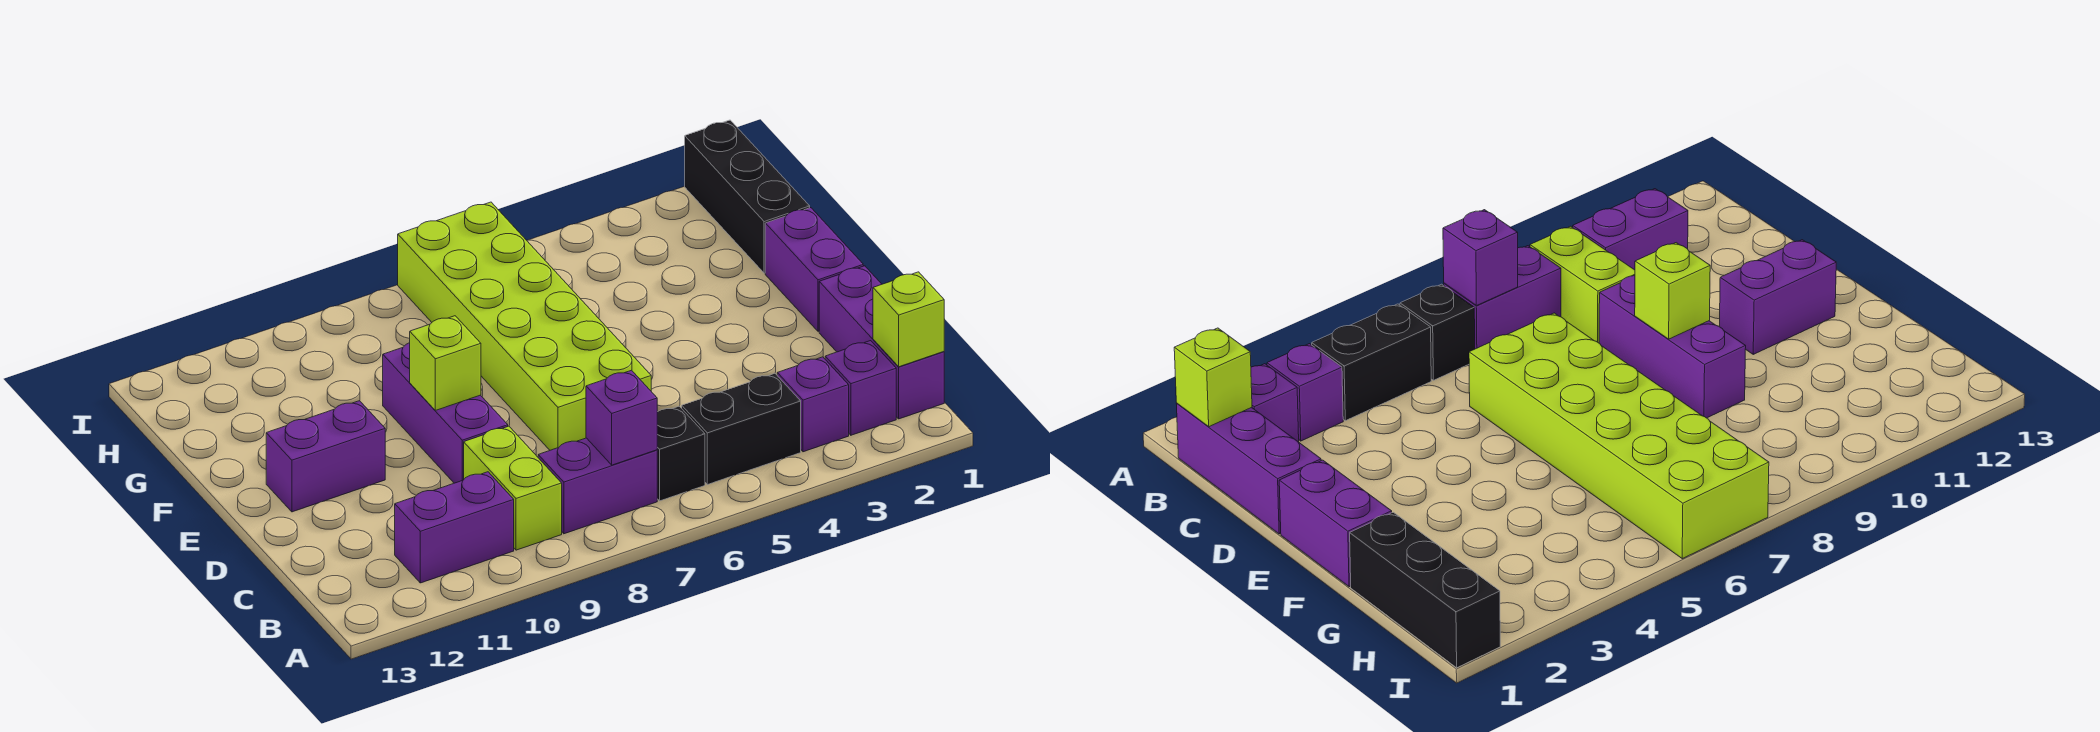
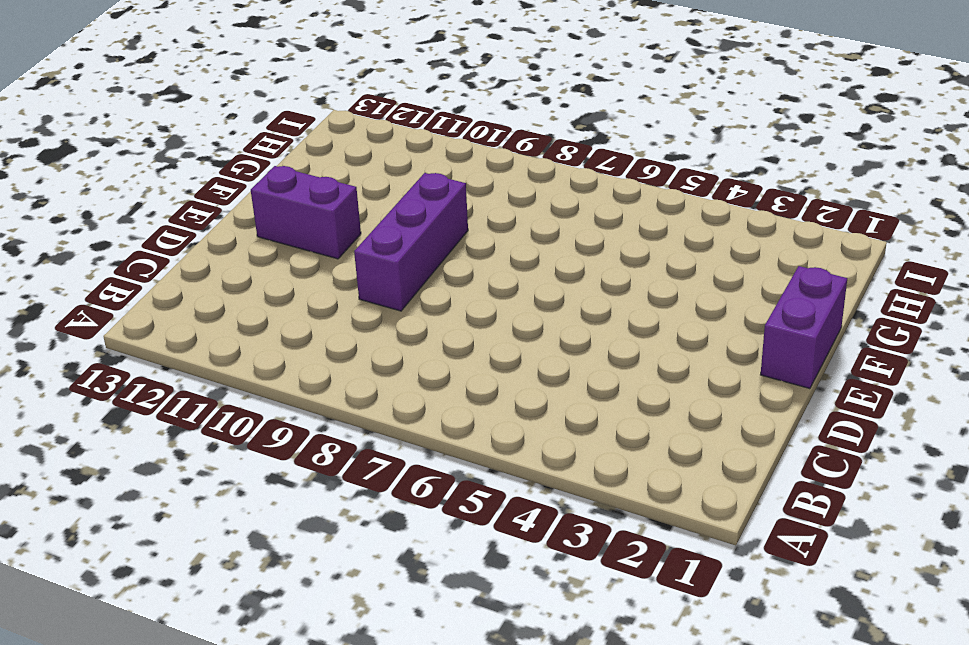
none -> purple brick B1:D1 level 1
none -> purple brick B2 level 1
none -> purple brick B3 level 1

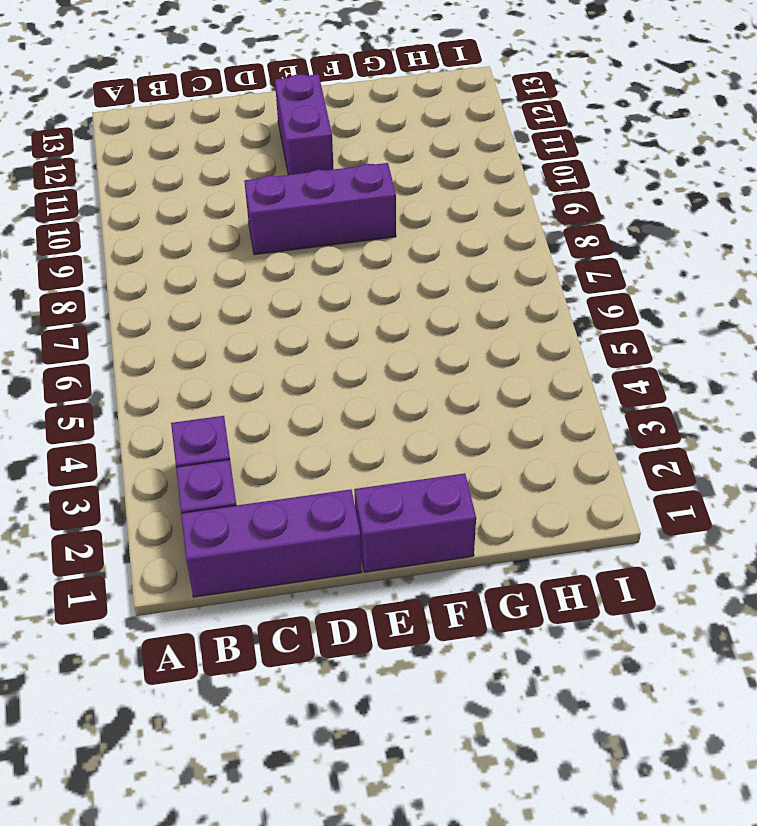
none -> black brick B4:B5 level 1
none -> black brick B6 level 1
none -> purple brick B7:B8 level 1

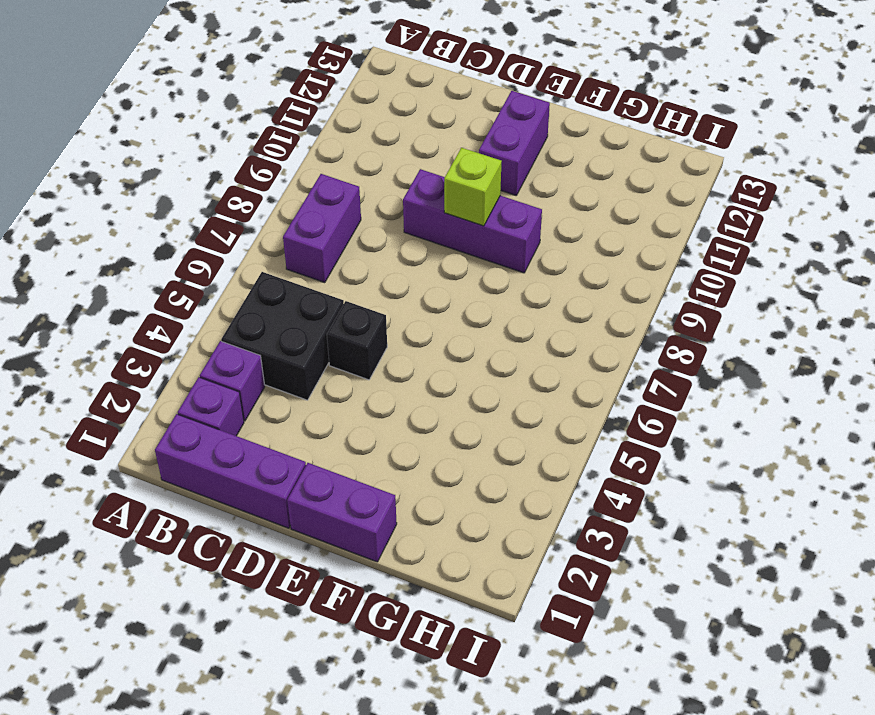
black brick B4:C5 level 1 -> black brick B4:B5 level 1
black brick D5 level 1 -> black brick B6 level 1
none -> lime brick B9:C9 level 1
none -> purple brick B10:B11 level 1
none -> lime brick D6:I7 level 1

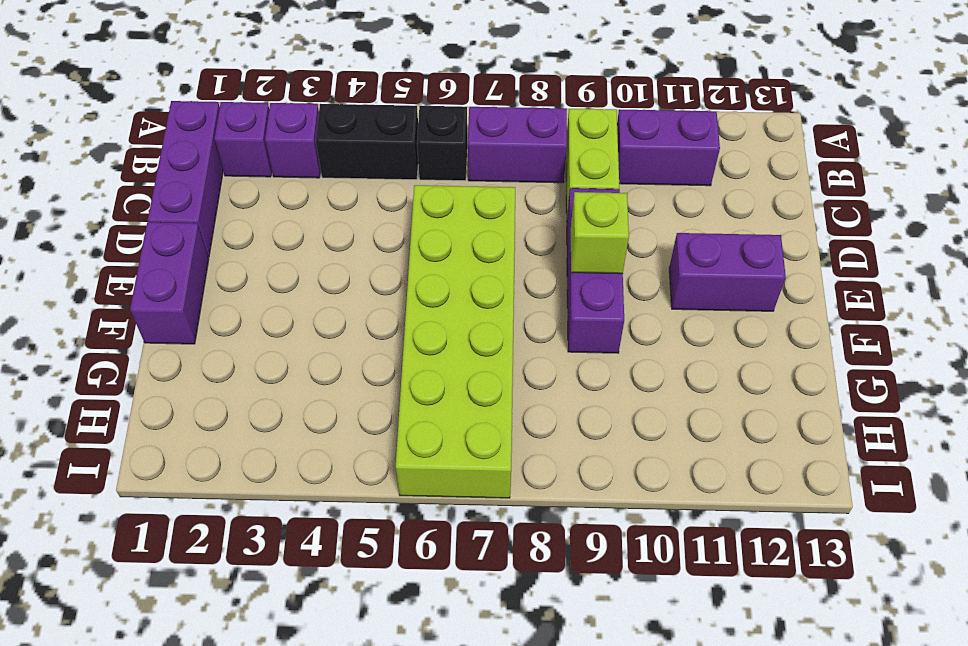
none -> black brick G1:I1 level 1
none -> lime brick B1 level 2
none -> purple brick B7 level 2

